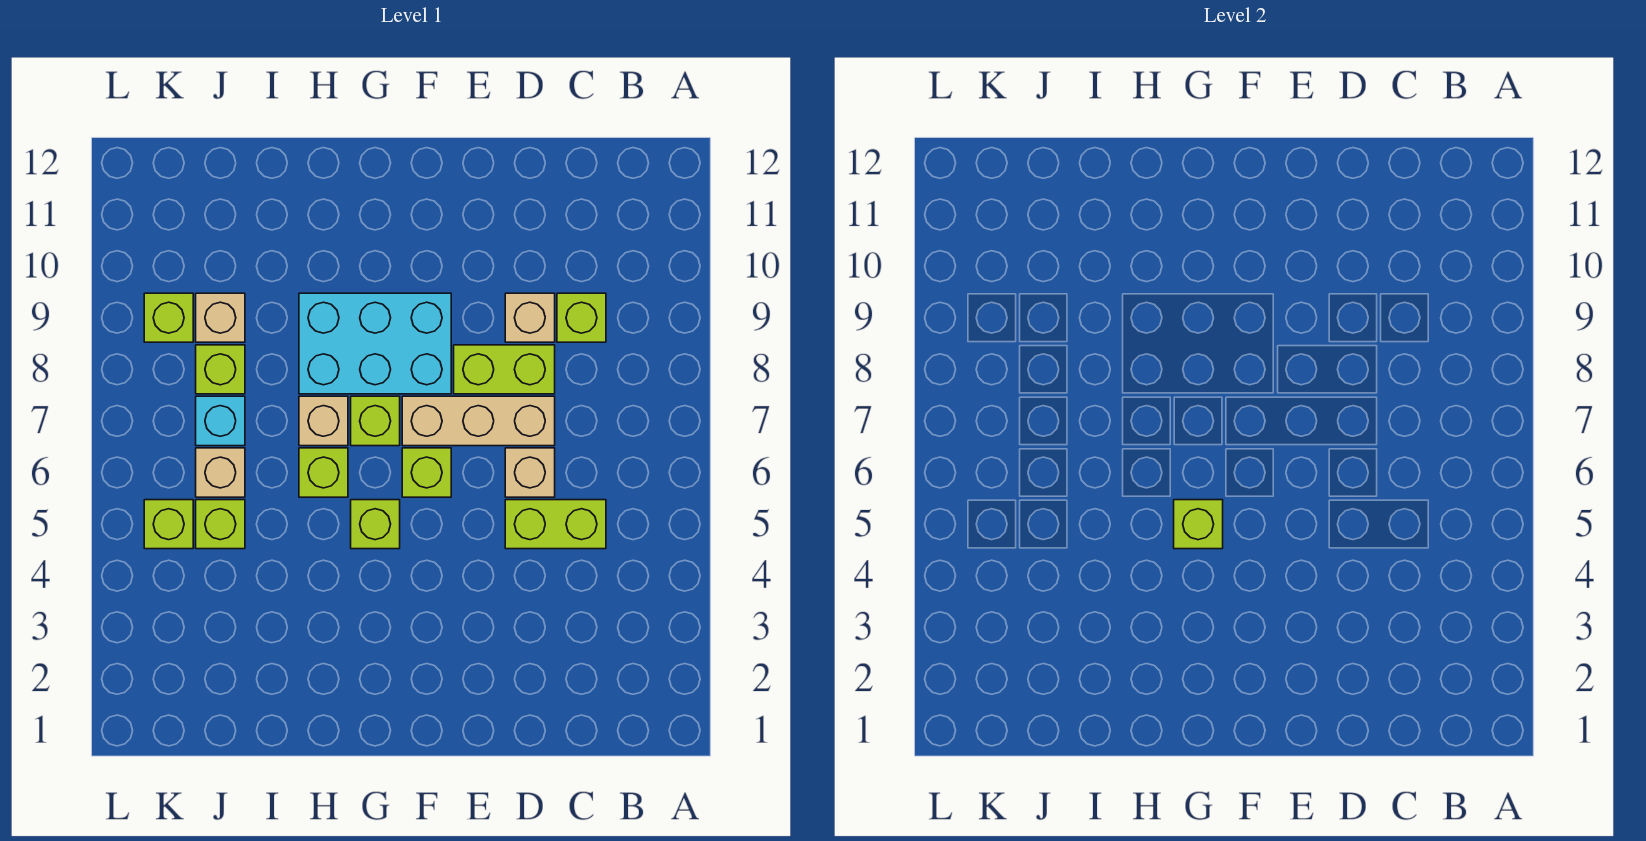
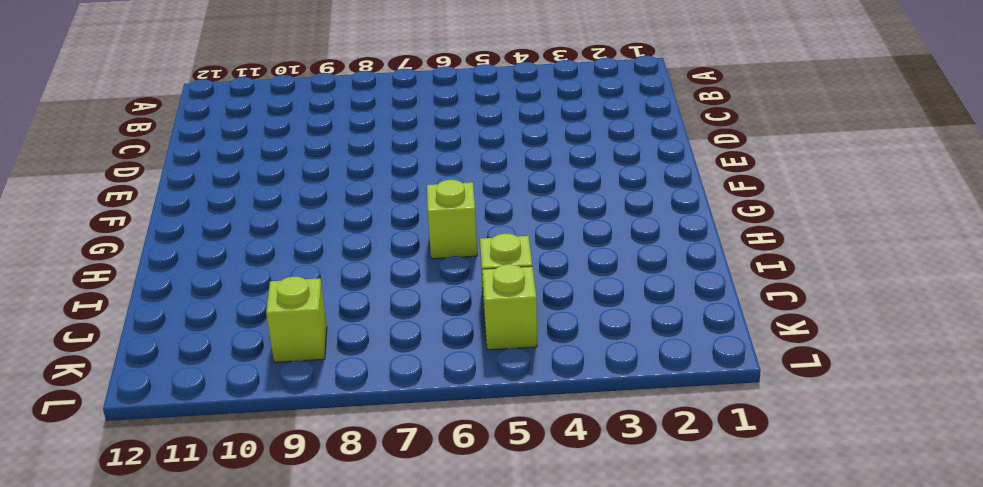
none -> lime brick C5:D5 level 1
none -> lime brick C9 level 1
none -> tan brick D6 level 1

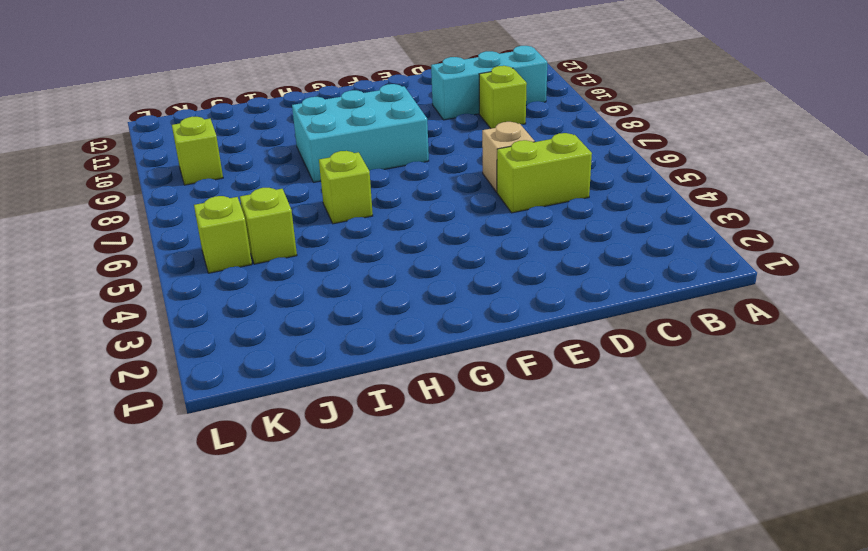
cyan brick B10:D10 level 1 -> none
none -> tan brick D7:F7 level 1
none -> lime brick D8:E8 level 1
none -> tan brick D9 level 1

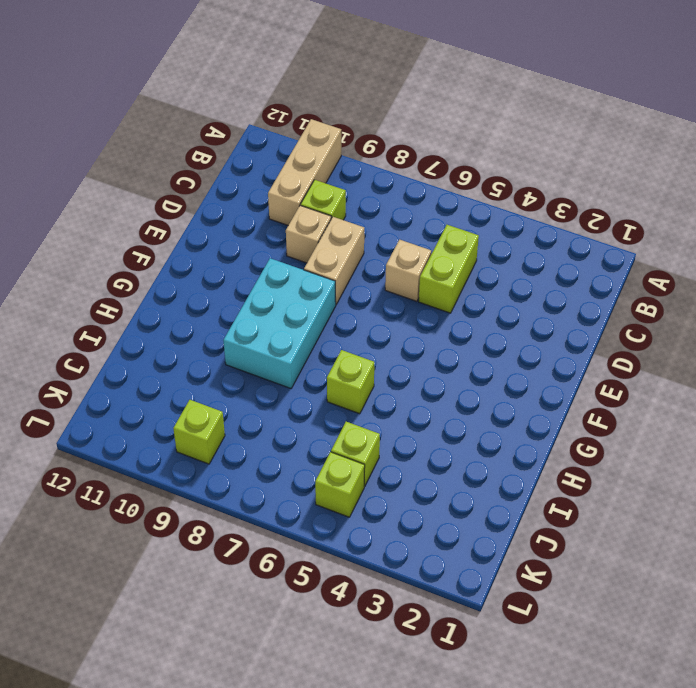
tan brick A10:C10 level 1 -> tan brick D7:F7 level 1
tan brick D8:E8 level 1 -> lime brick D8:E8 level 1
none -> lime brick F6 level 1
none -> lime brick G5 level 1
none -> lime brick G7 level 1

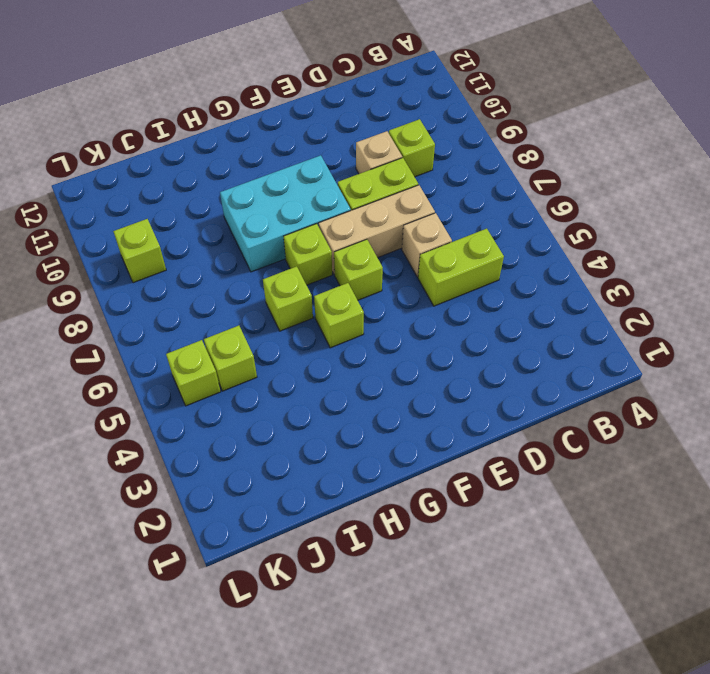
none -> tan brick H7 level 1
none -> tan brick J6 level 1
none -> cyan brick J7 level 1

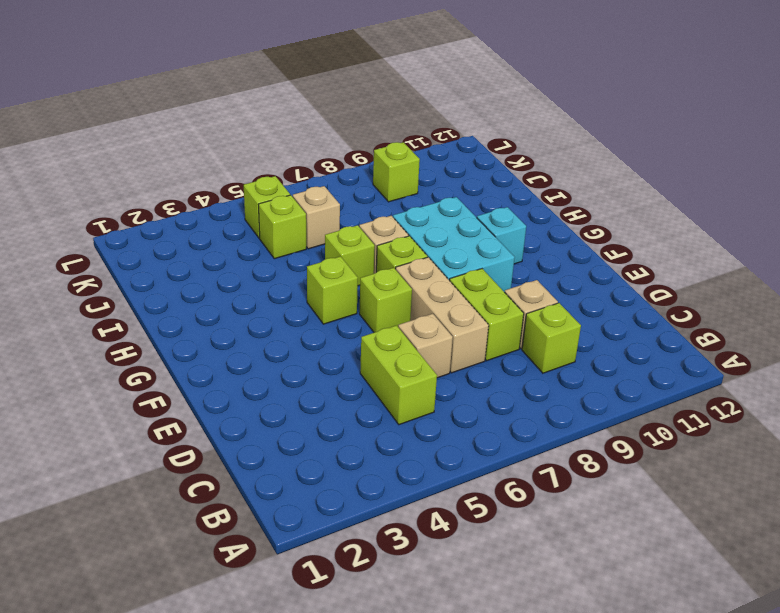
cyan brick G10 level 1 -> cyan brick J7 level 1
none -> lime brick J8 level 1
none -> tan brick J9 level 1
none -> lime brick G5 level 2

